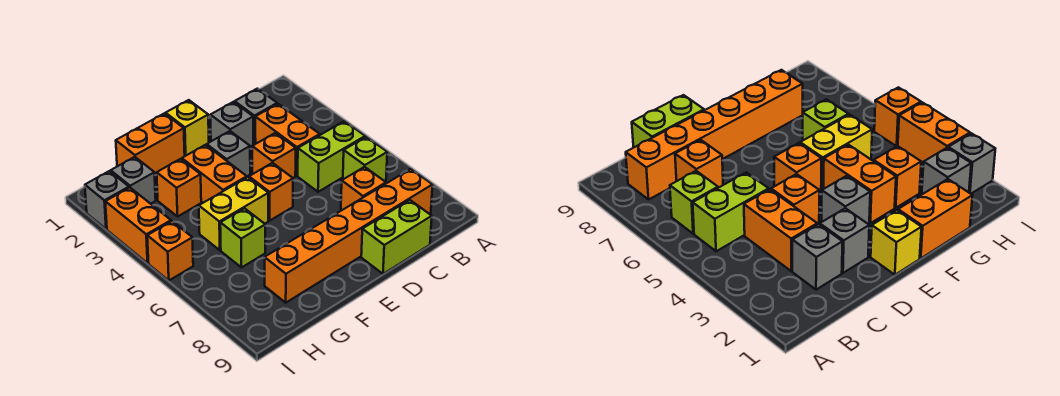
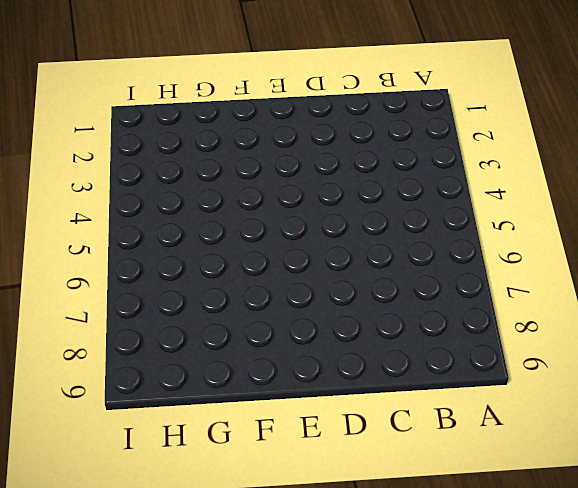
none -> lime brick B5:C5 level 1
none -> lime brick B6 level 1
none -> orange brick B8:G8 level 1

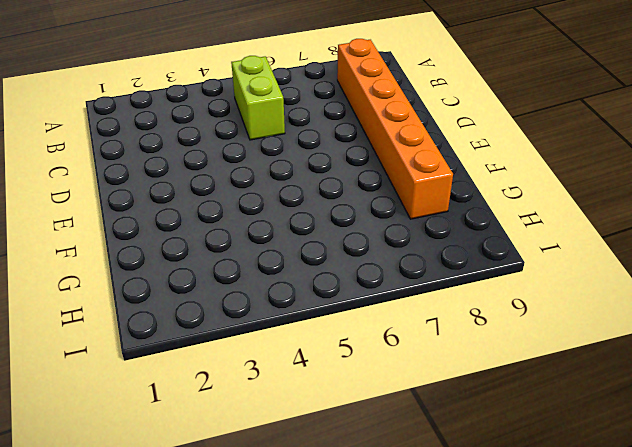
none -> lime brick B6 level 1
none -> grey brick C2 level 1
none -> orange brick C3:C4 level 1

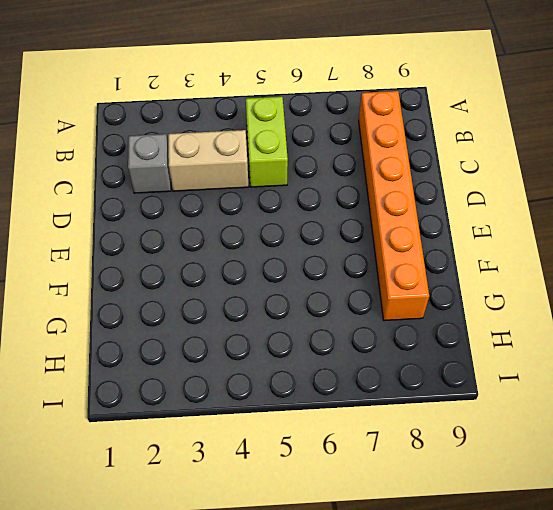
tan brick C3:C4 level 1 -> orange brick C3:C4 level 1
none -> lime brick B6 level 1
none -> orange brick C7 level 1
none -> lime brick C9:D9 level 1

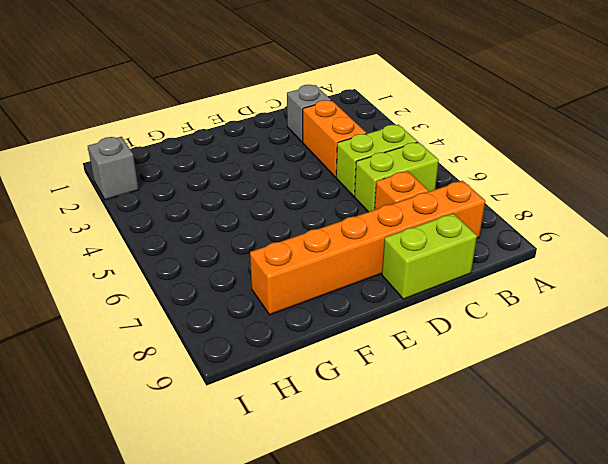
lime brick B6:C6 level 1 -> lime brick B6 level 1
none -> grey brick D2 level 1
none -> orange brick D4 level 1
none -> yellow brick E1 level 1

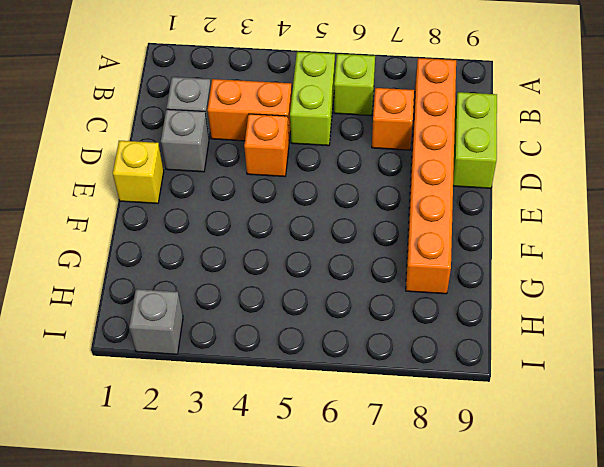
none -> grey brick E3 level 1
none -> orange brick E5 level 1
none -> orange brick F1:G1 level 1

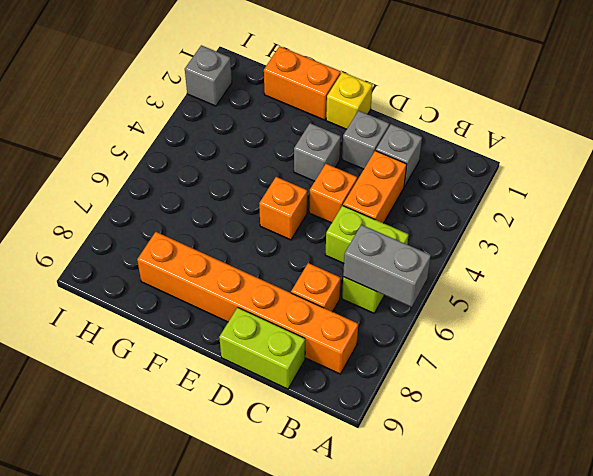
grey brick A6:B6 level 2 -> none
none -> orange brick F3:F4 level 1
none -> yellow brick F5:G5 level 1
none -> orange brick G3 level 1

